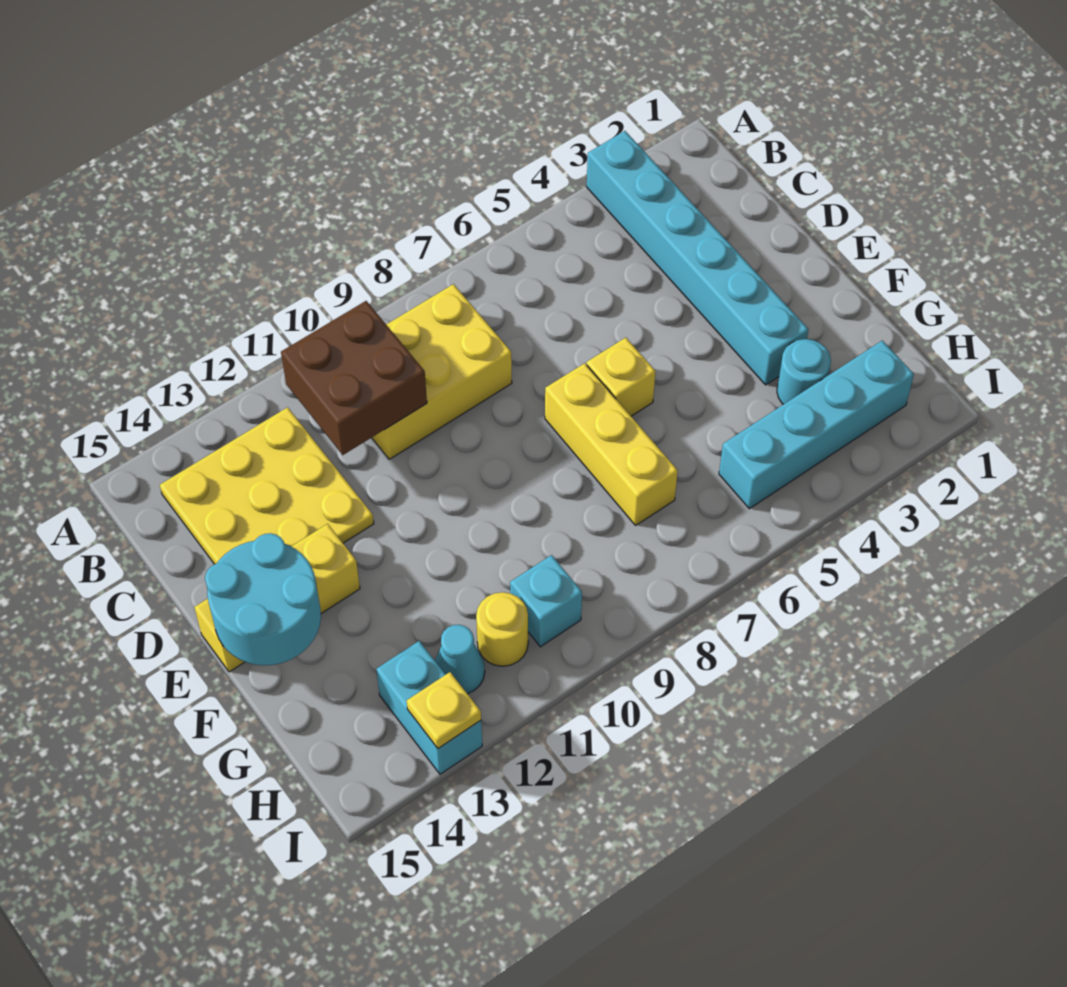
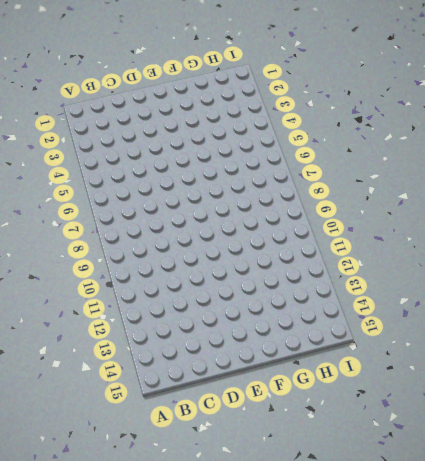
none -> cyan brick A3:F3 level 1
none -> yellow brick B8:C10 level 1
none -> yellow plate B12:D14 level 1

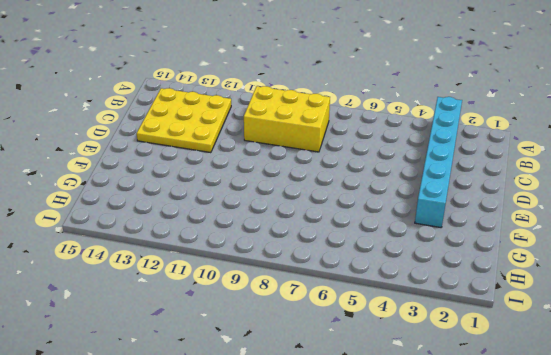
none -> yellow brick E6 level 1
none -> yellow brick E7:G7 level 1
none -> yellow brick E13:E15 level 1

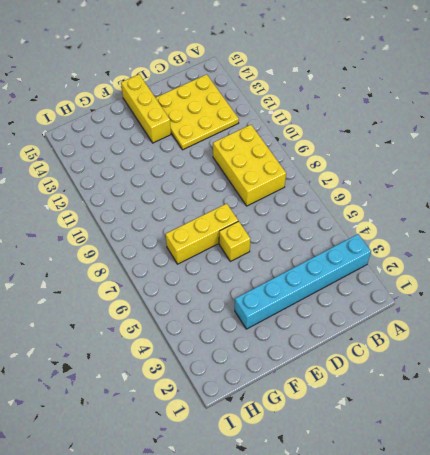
none -> cyan round brick G3 level 1
none -> cyan brick H2:H5 level 1
none -> cyan brick H10 level 1

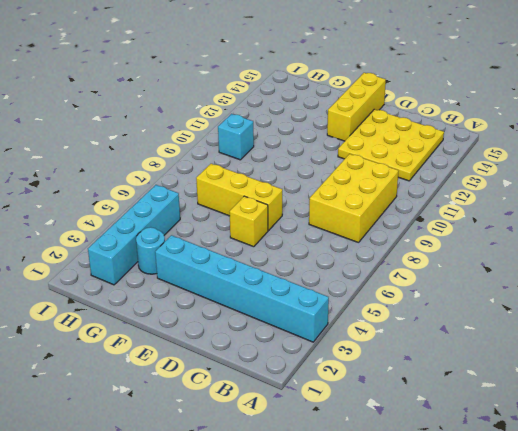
none -> yellow round brick H11 level 1
none -> cyan cone H12 level 1
none -> cyan brick H13:I13 level 1

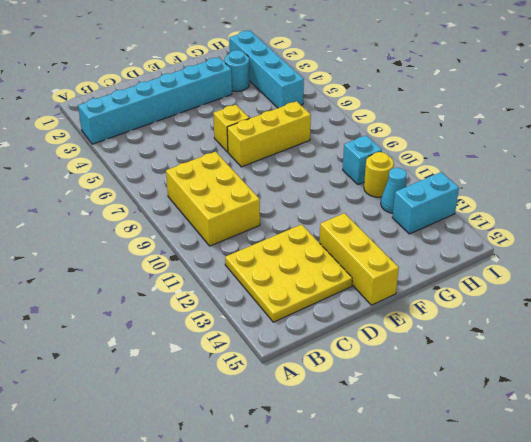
none -> brown brick B10:C11 level 2
none -> cyan round brick E14:F15 level 2
none -> yellow plate I13 level 2

